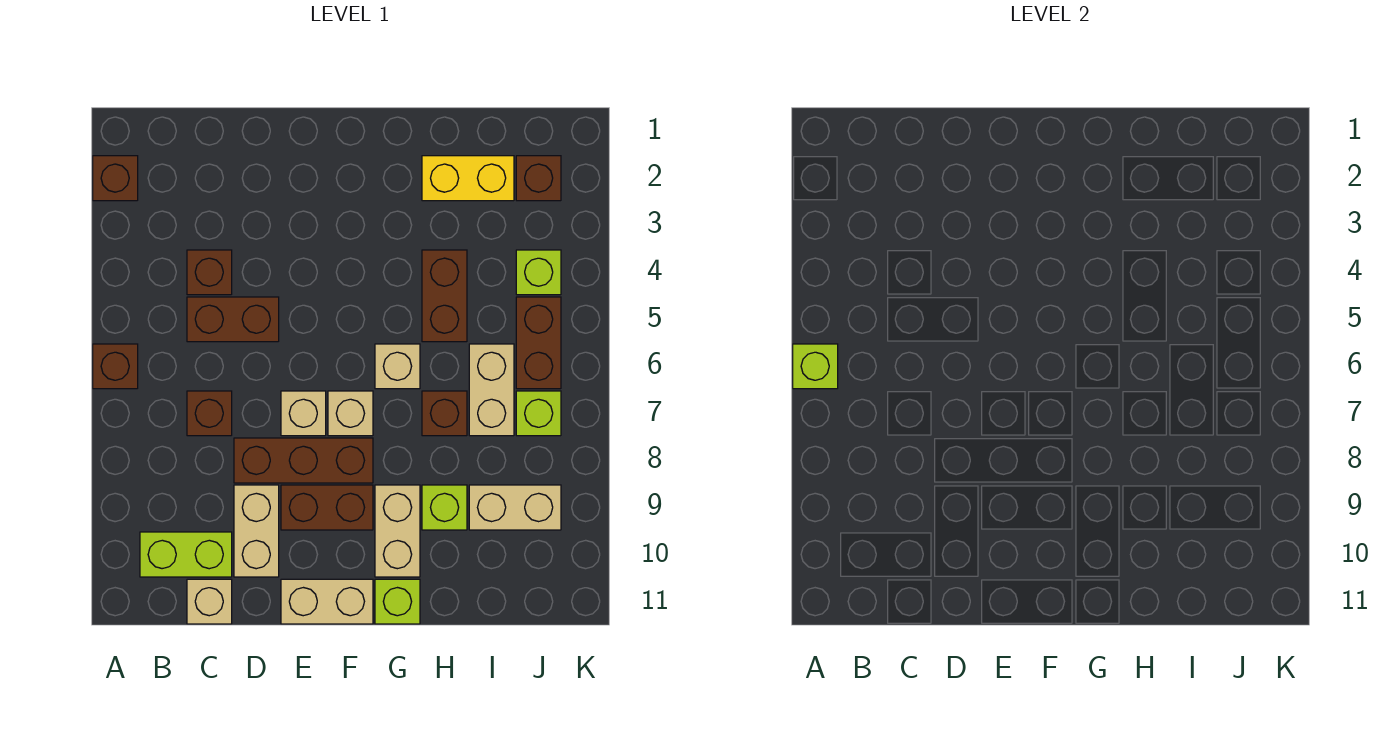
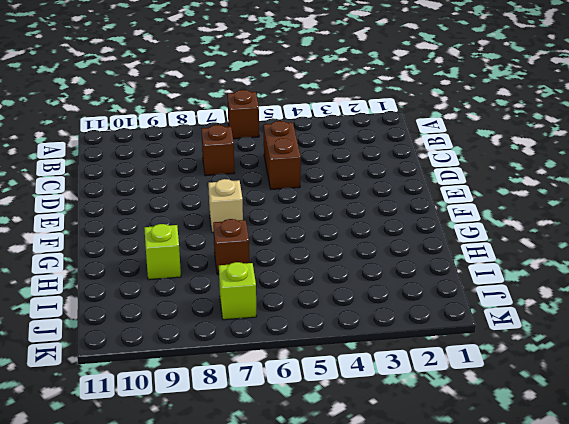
none -> brown brick A2 level 1
none -> lime brick B10:C10 level 1
none -> brown brick C4 level 1

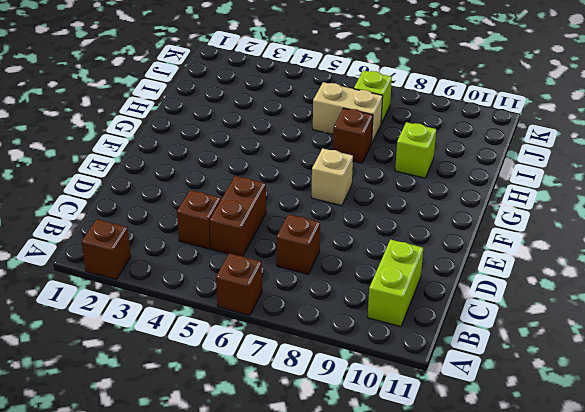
none -> tan brick C11 level 1
none -> brown brick D8:F8 level 1
none -> tan brick D9:D10 level 1

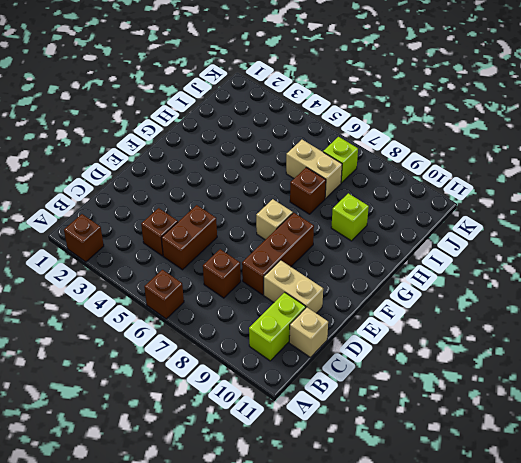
none -> tan brick E7 level 1
none -> brown brick E9:F9 level 1
none -> tan brick E11:F11 level 1

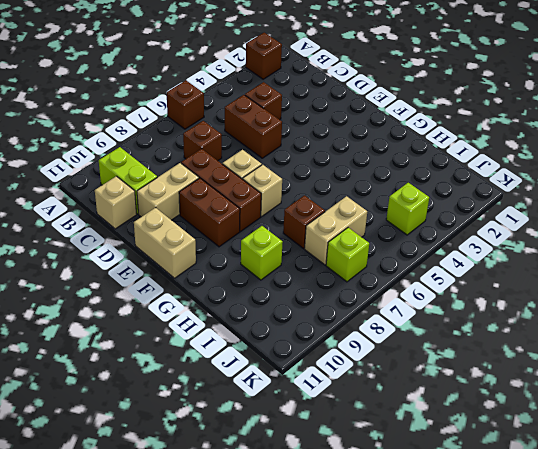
none -> tan brick G6 level 1
none -> tan brick G9:G10 level 1
none -> lime brick G11 level 1

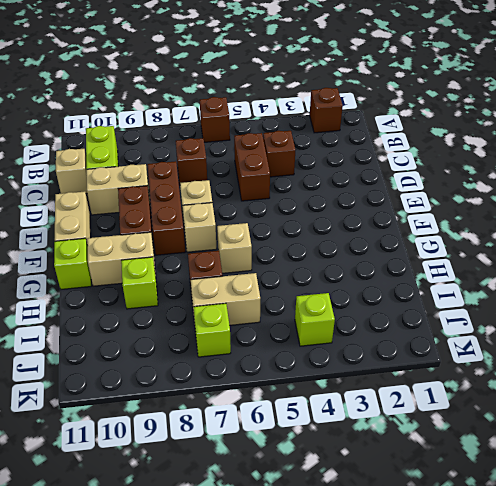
none -> yellow brick H2:I2 level 1
none -> brown brick H4:H5 level 1
none -> tan brick I9:J9 level 1

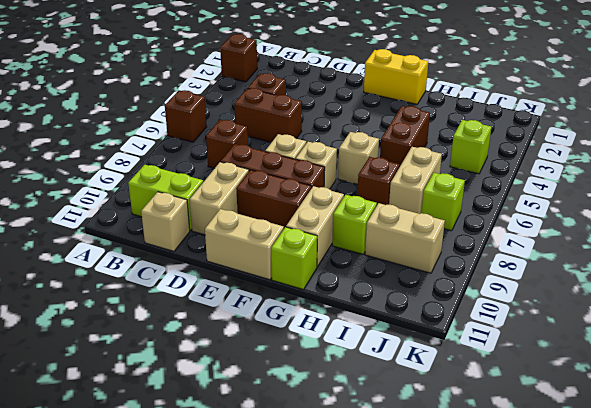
yellow brick F1:G1 level 1 -> yellow brick H2:I2 level 1
none -> brown brick J2 level 1
none -> brown brick J5:J6 level 1
none -> lime brick A6 level 2

